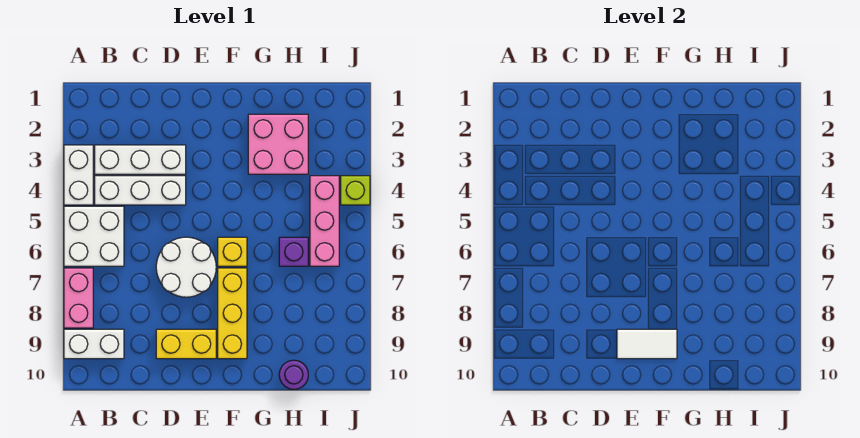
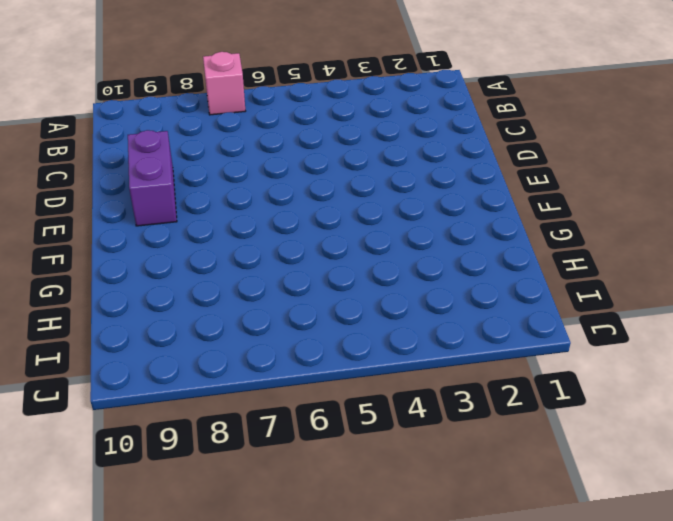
pink brick A7 level 1 -> pink brick A7:A8 level 1
purple brick D9:E9 level 1 -> yellow brick D9:E9 level 1
none -> white brick A3:A4 level 1
none -> white brick A5:B6 level 1
none -> white brick A9:B9 level 1

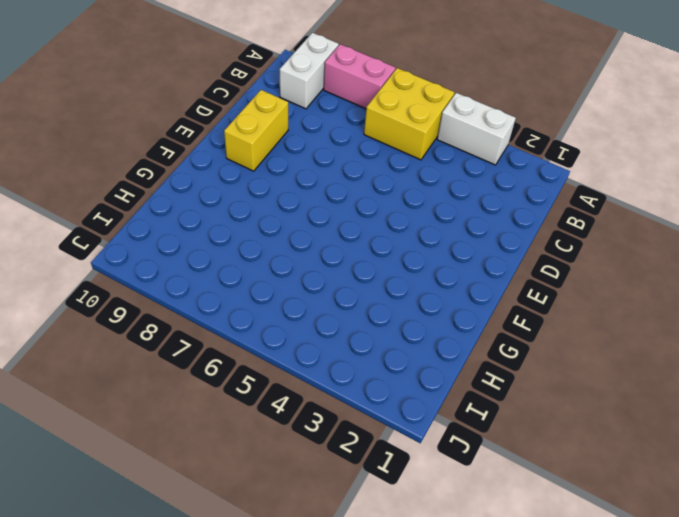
yellow brick A5:B6 level 1 -> white brick A5:B6 level 1
none -> white brick B3:D3 level 1
none -> white brick B4:D4 level 1
none -> white round brick D6:E7 level 1

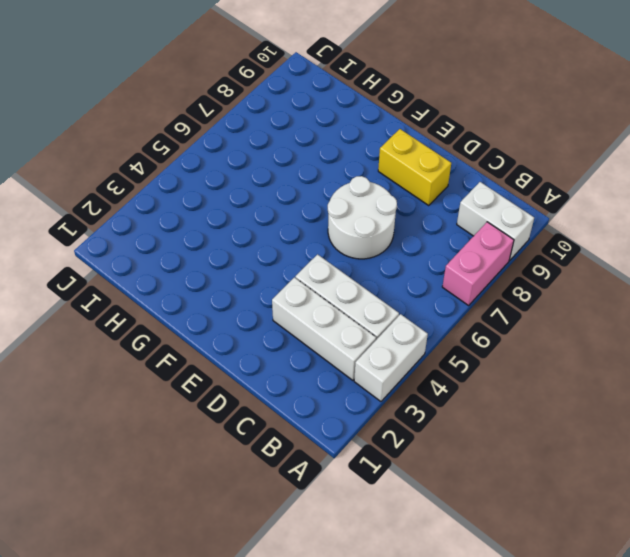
none -> white brick A5:B6 level 1
none -> yellow brick F6 level 1
none -> yellow brick F7:F9 level 1

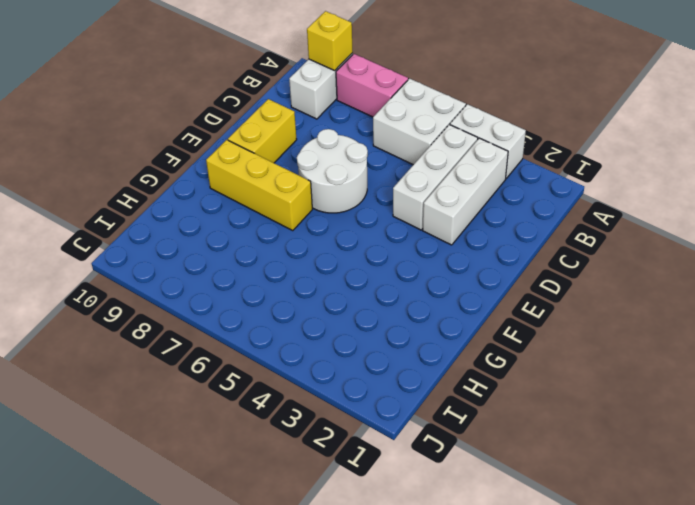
yellow brick A9 level 2 -> yellow brick F6 level 1
none -> pink brick G2:H3 level 1
none -> purple brick H6 level 1
none -> purple round brick H10 level 1

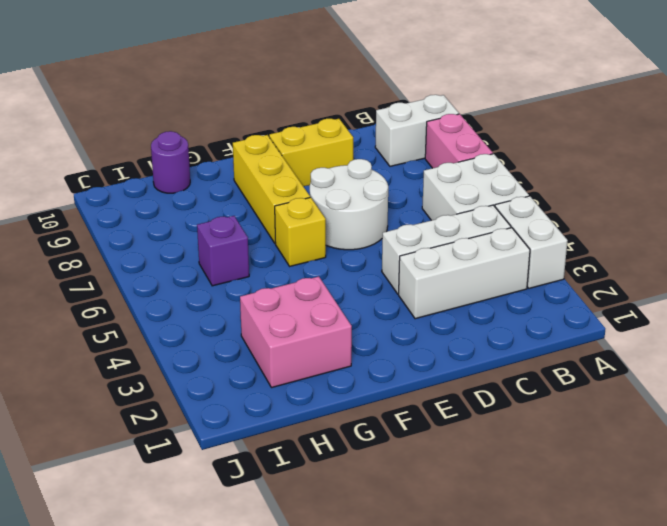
none -> pink brick I4:I6 level 1
none -> lime brick J4 level 1
none -> white tile E9:F9 level 2

